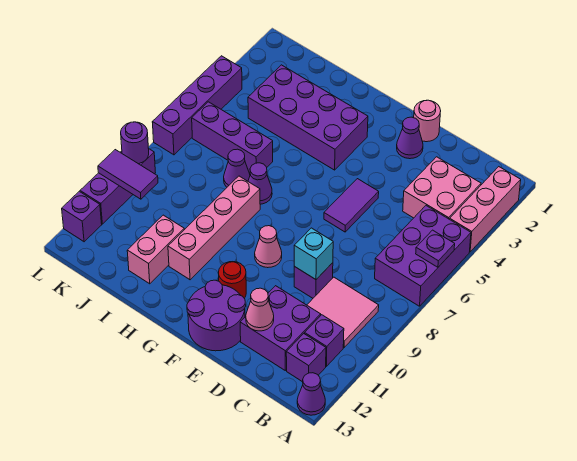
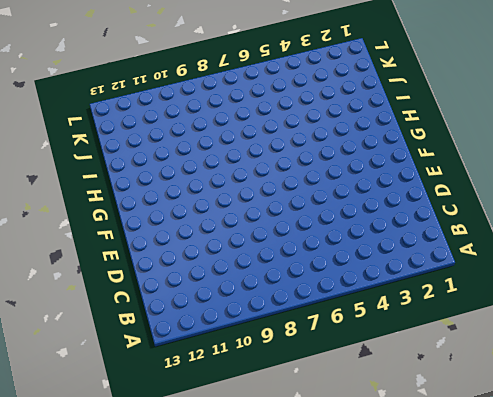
none -> pink brick A2:A4 level 1
none -> purple brick A5:B7 level 1
none -> purple cone A13 level 1

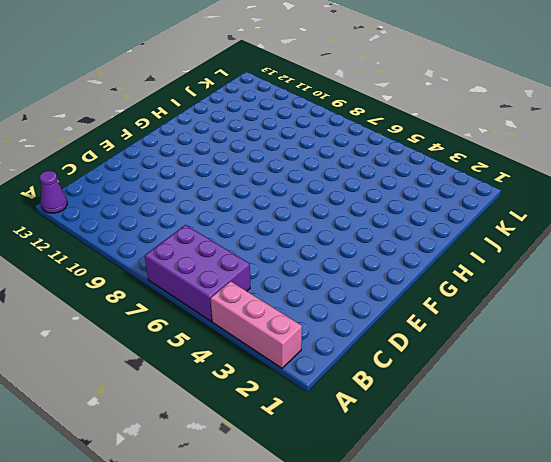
none -> pink brick B3:C4 level 1
none -> pink tile B9:C10 level 1
none -> purple brick B11 level 1

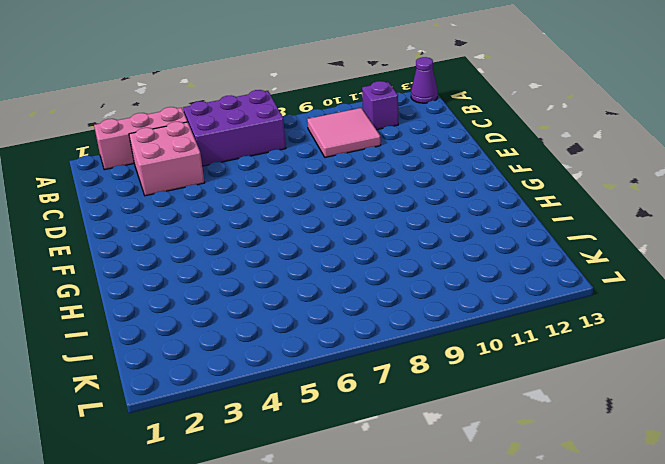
none -> purple brick B12 level 1
none -> purple brick C11:D12 level 1
none -> purple brick D9 level 1

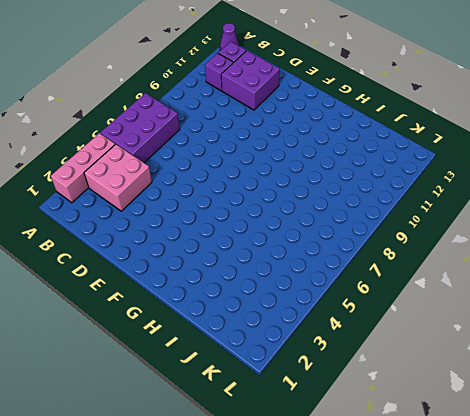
none -> pink tile B9:C10 level 1
none -> purple brick D9 level 1
none -> pink round brick E1 level 1

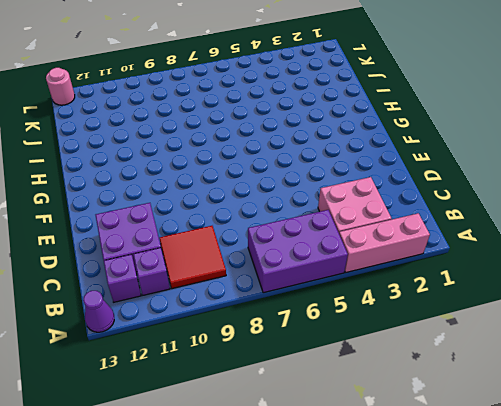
red tile B9:C10 level 1 -> pink tile B9:C10 level 1
pink round brick L13 level 1 -> pink round brick E1 level 1
none -> purple brick D9 level 1
none -> purple cone E2 level 1
none -> purple tile E5:E6 level 1

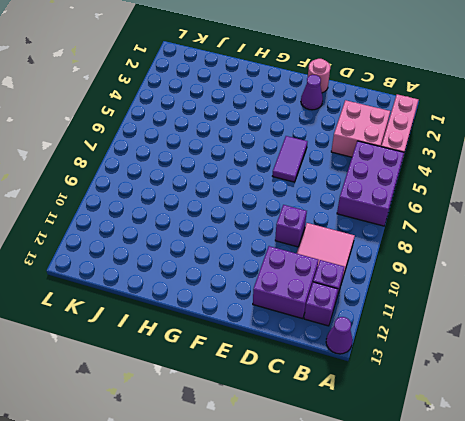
none -> purple round brick E12:F13 level 1
none -> pink cone F9 level 1
none -> red round brick F11 level 1

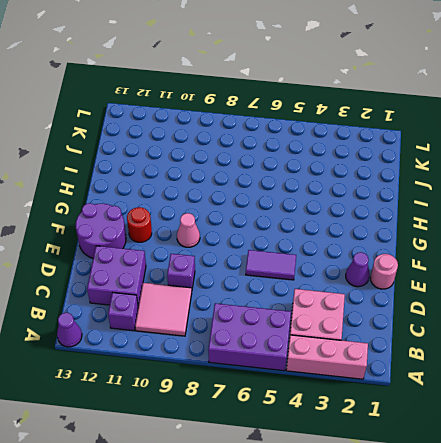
none -> purple brick B12 level 1
none -> purple brick G3:J4 level 1
none -> purple cone H7 level 1

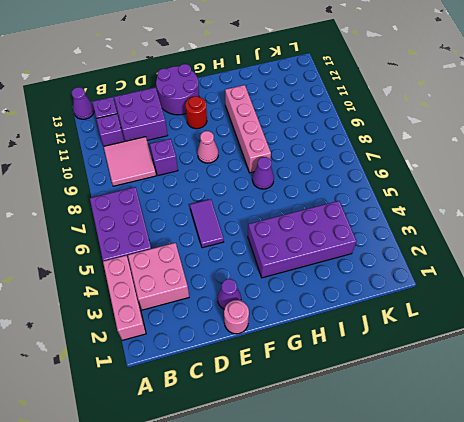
none -> purple brick I6:K6 level 1
none -> purple cone I7 level 1
none -> pink brick I11:I12 level 1

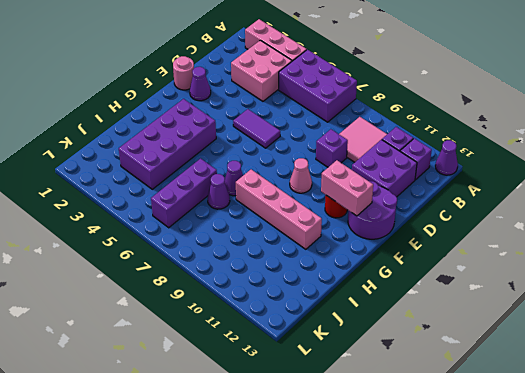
pink brick F11:F12 level 2 -> pink brick I11:I12 level 1
none -> purple brick L4:L7 level 1
none -> purple brick L9:L11 level 1
none -> purple brick L12 level 1

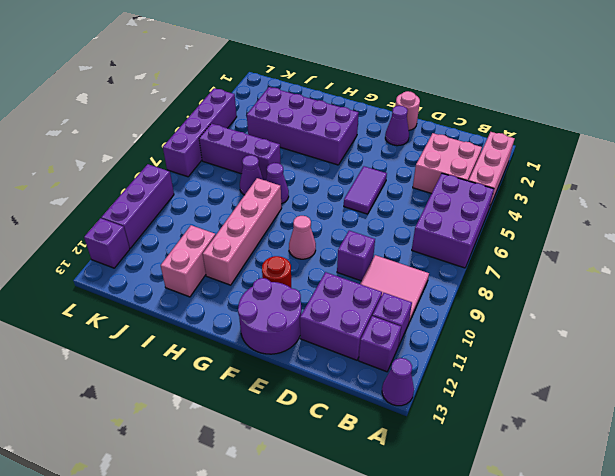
none -> purple plate A6 level 2
none -> cyan brick D9 level 2
none -> pink cone D12 level 2

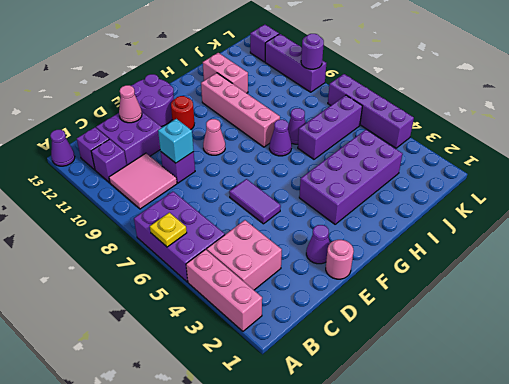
yellow plate A6 level 2 -> purple plate A6 level 2
none -> purple tile K10:L10 level 2

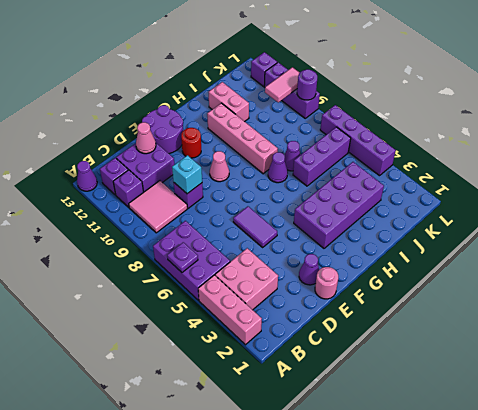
pink tile K10:L10 level 2 -> purple tile K10:L10 level 2

